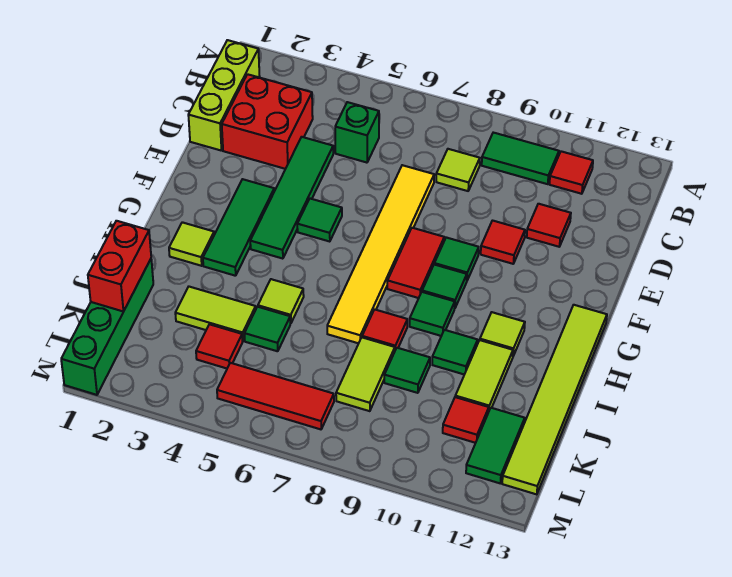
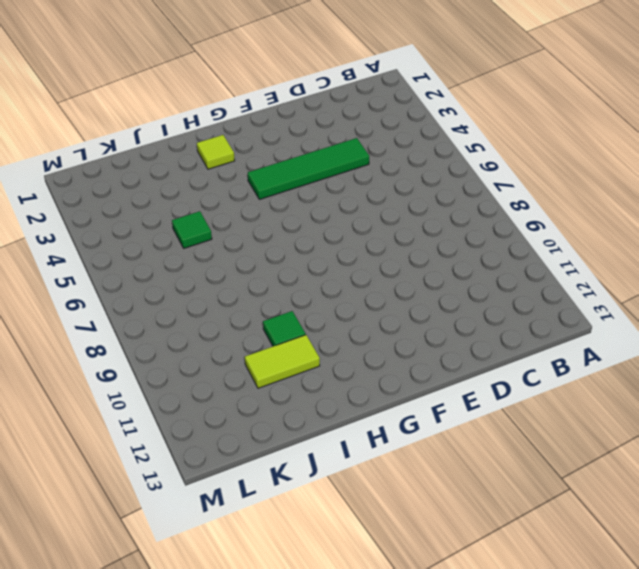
none -> lime brick B1:D1 level 1
none -> green tile B9:B10 level 1
none -> red tile B11 level 1
none -> red brick C2:D3 level 1

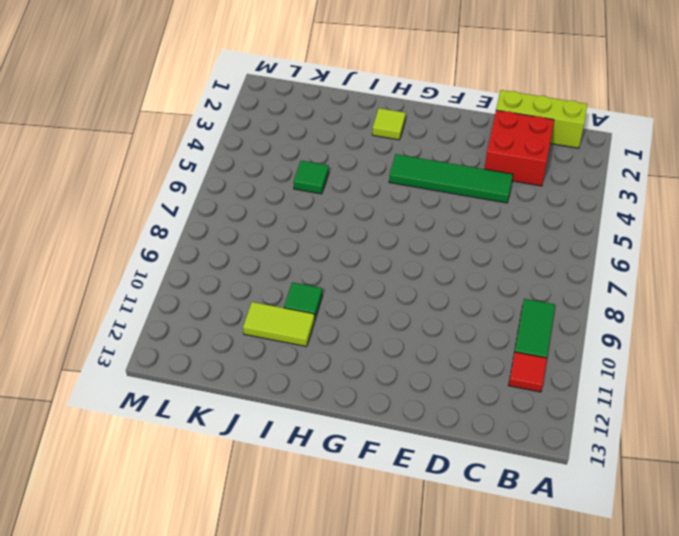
none -> green brick C5 level 1
none -> lime tile C8 level 1
none -> yellow tile D7:I7 level 1
none -> red tile D11 level 1

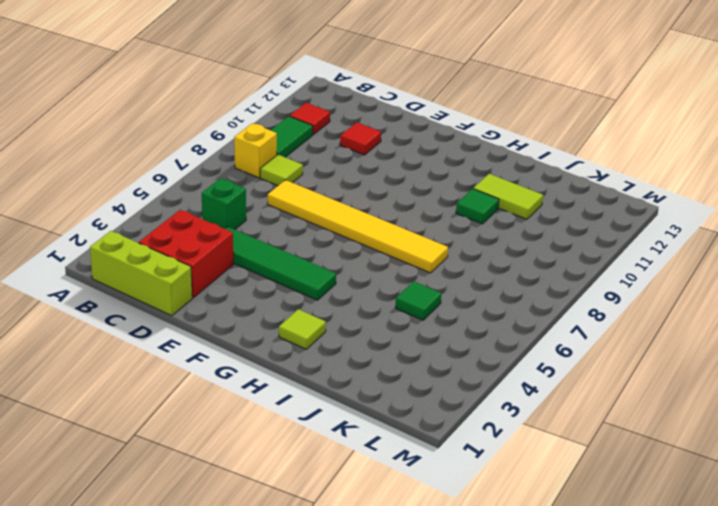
yellow brick B8 level 1 -> none
none -> red tile E10 level 1
none -> green tile F3:H3 level 1
none -> green tile F5 level 1
none -> red tile F8:G8 level 1

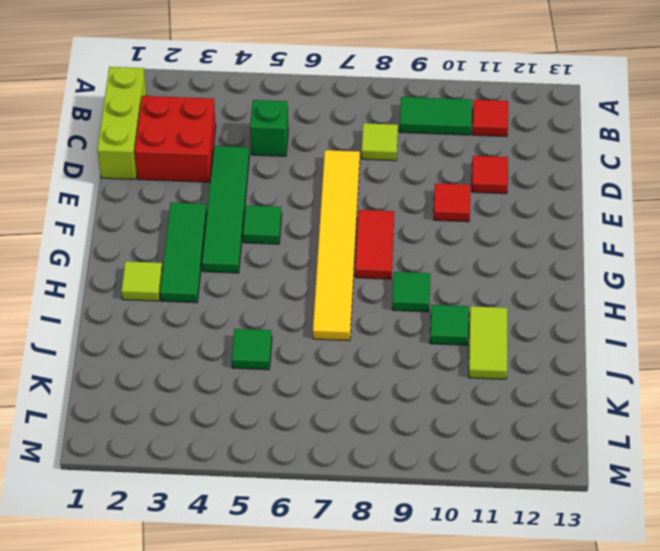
none -> green tile F9 level 1
none -> green tile G9 level 1
none -> lime tile G13:L13 level 1
none -> lime tile H11 level 1

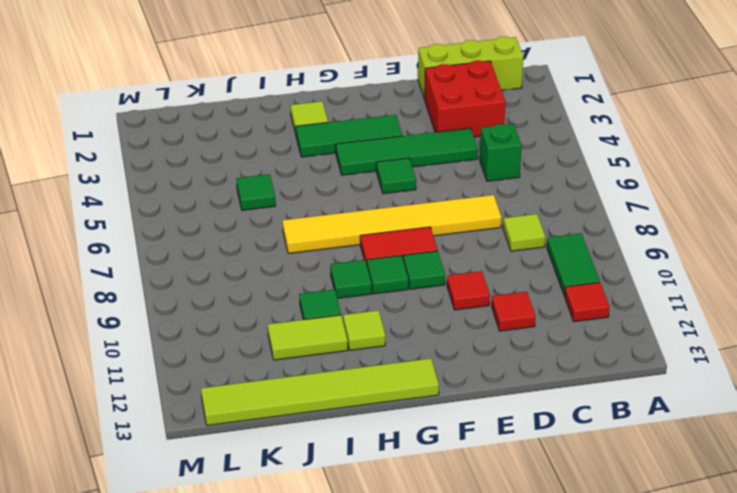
none -> lime tile I5 level 1
none -> red tile I8 level 1
none -> green brick J1:M1 level 1
none -> lime tile J3:J4 level 1

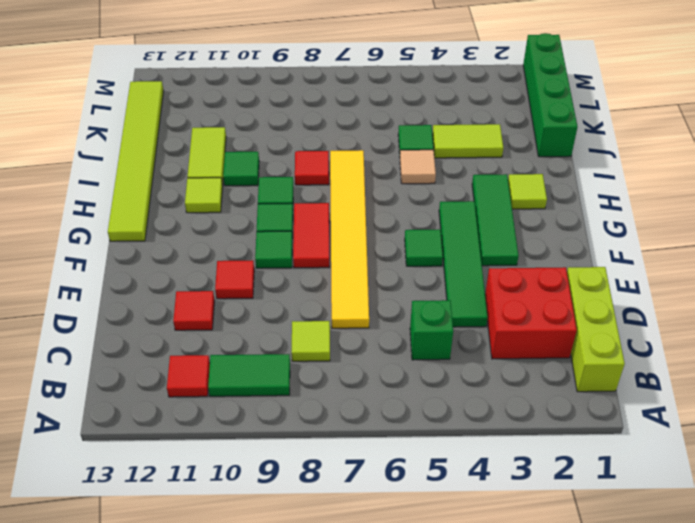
tan tile I5 level 1 -> lime tile I5 level 1
none -> lime tile J8:K8 level 1
none -> green tile J9 level 1
none -> red tile K4 level 1
none -> red tile K11 level 1

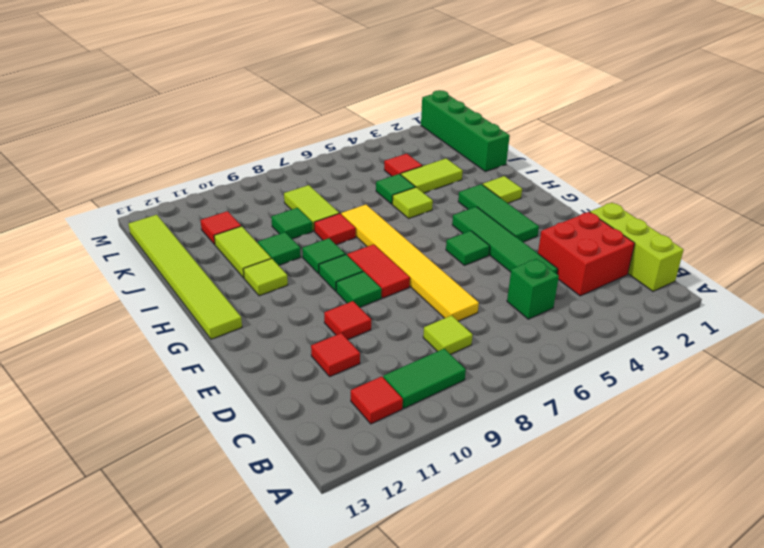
none -> green tile K12:L12 level 1
none -> red tile L5:L7 level 1
none -> red brick J1:K1 level 2

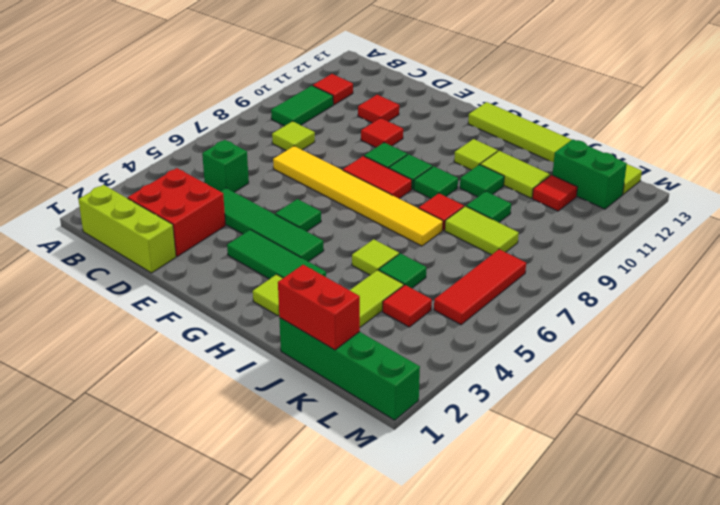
green brick K12:L12 level 1 -> green tile K12:L12 level 1

